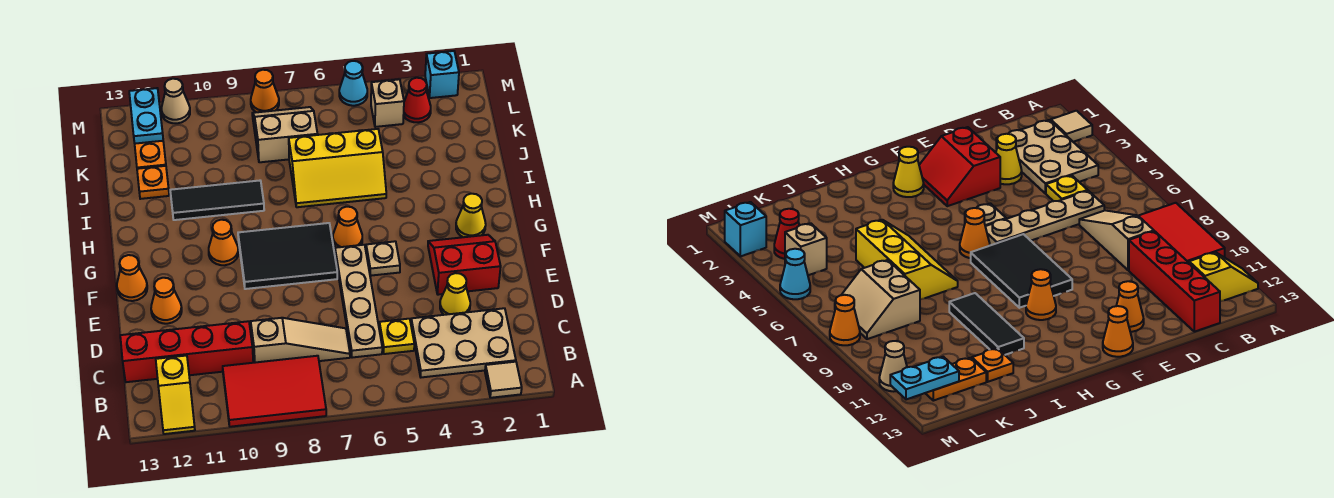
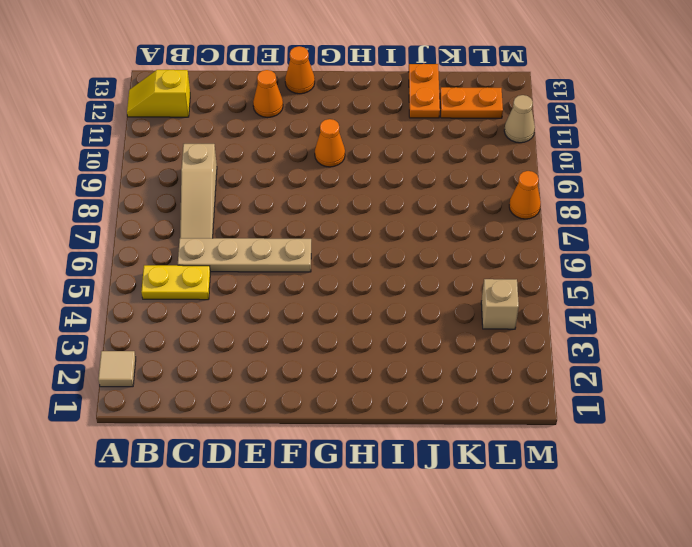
yellow plate B5:C5 level 1 -> yellow plate C5 level 1
orange plate J12:J13 level 1 -> orange plate J12 level 1
none -> red tile A8:B10 level 1
none -> tan plate B2:C4 level 1
none -> red brick C10:C13 level 1

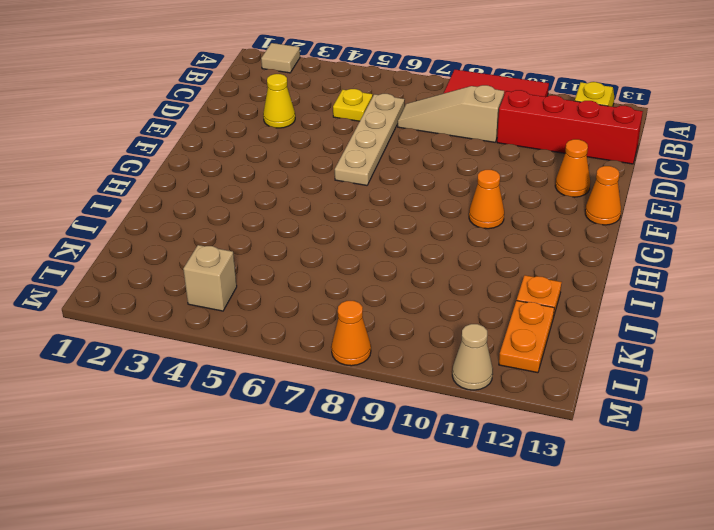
none -> tan plate B2:C4 level 1
none -> red slope E2:F3 level 1 top E
none -> tan plate F5 level 1

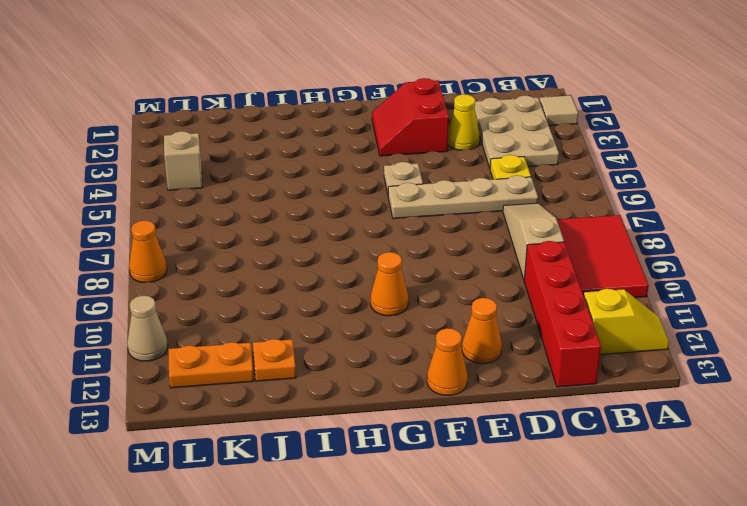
none -> black tile F7:G9 level 1
none -> yellow cone G2 level 1
none -> orange cone G6 level 1

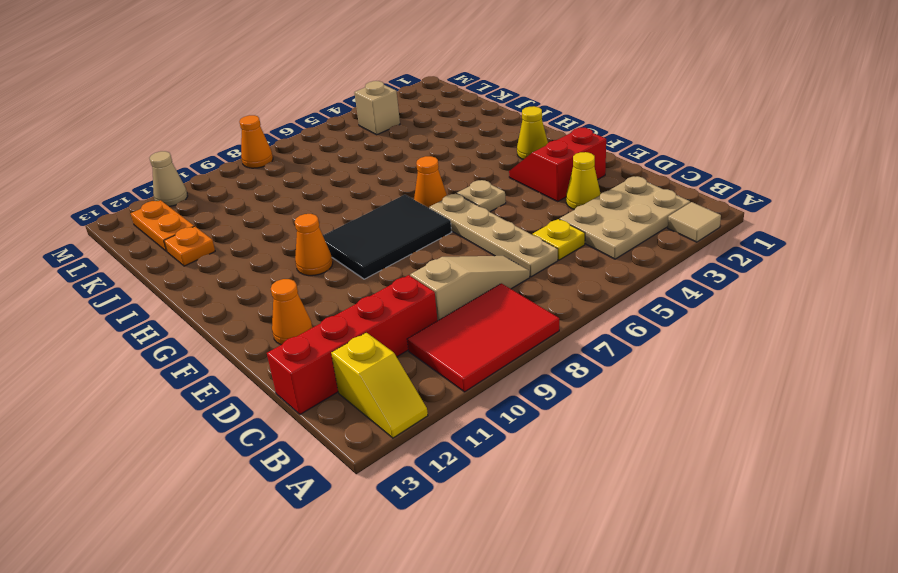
none -> orange cone F13 level 1
none -> yellow slope I5:J7 level 1 top J
none -> black tile I9:I11 level 1

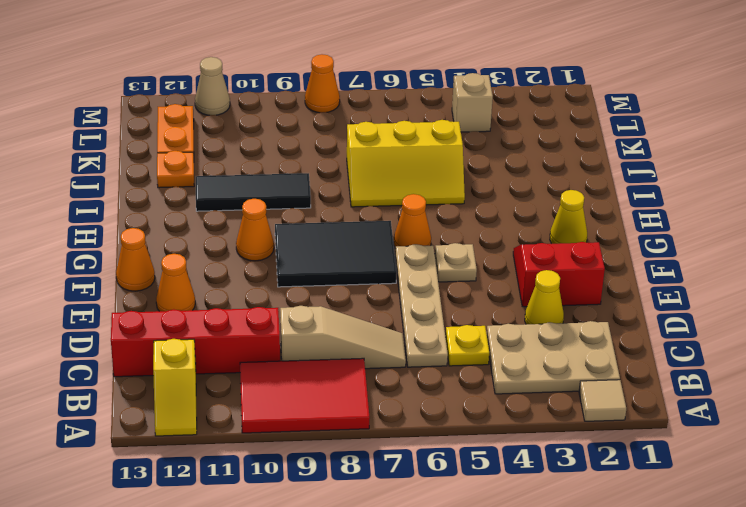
none -> tan slope K7:L8 level 1 top K
none -> red cone L3 level 1
none -> cyan brick M2 level 1

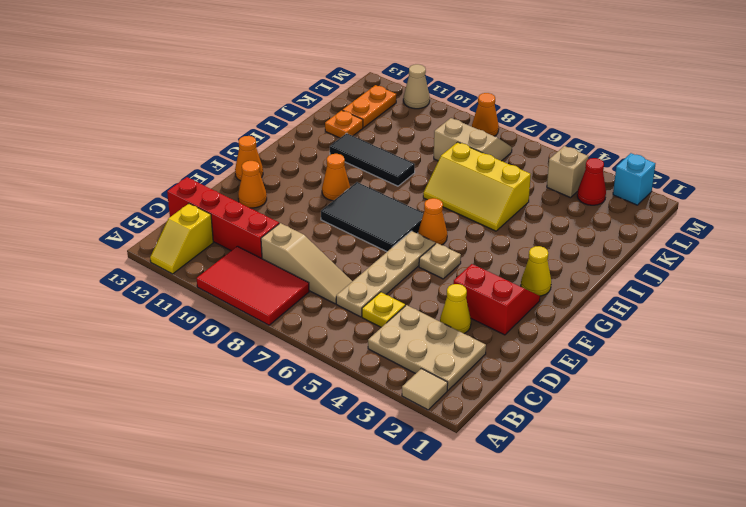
none -> cyan cone M5 level 1
none -> cyan plate L12:M12 level 2

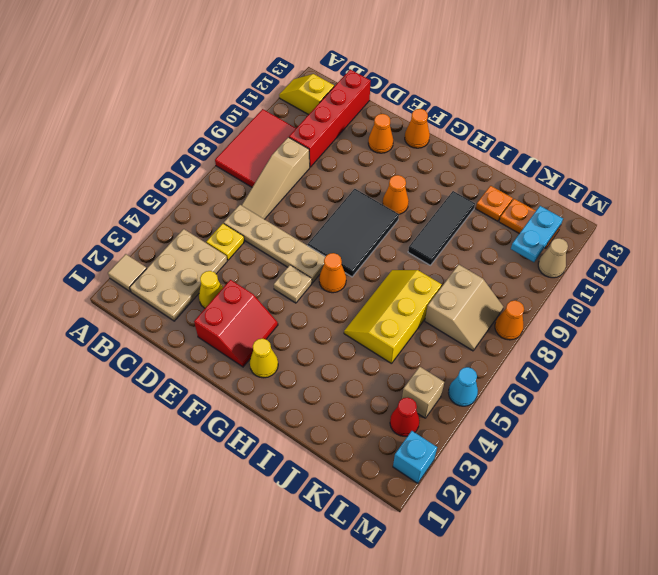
cyan plate L11:L12 level 2 -> cyan plate L12:M12 level 2

